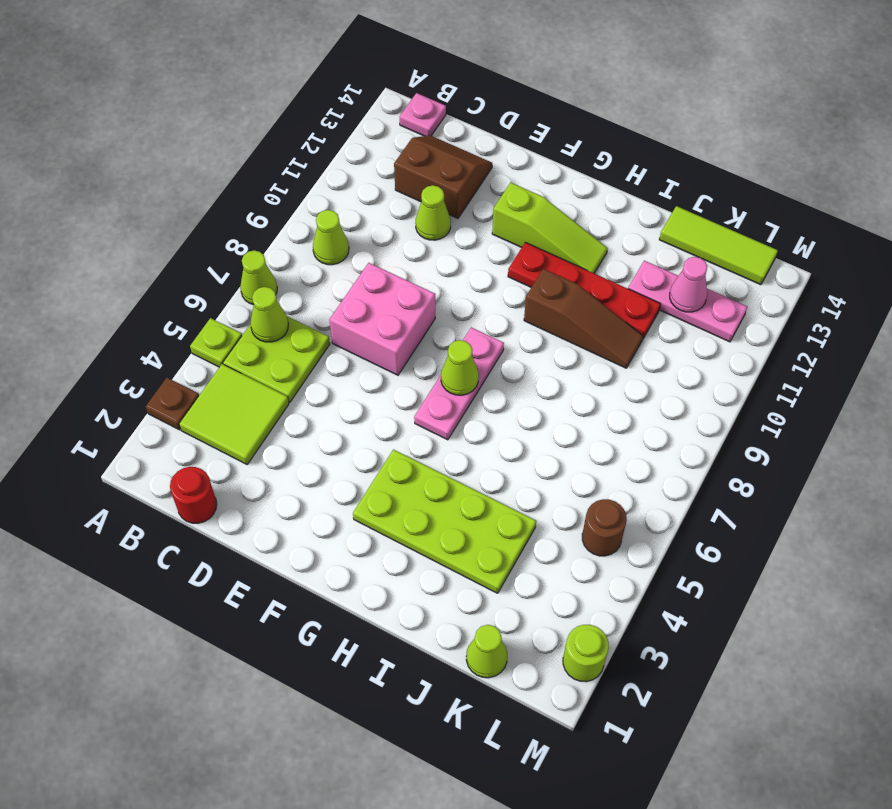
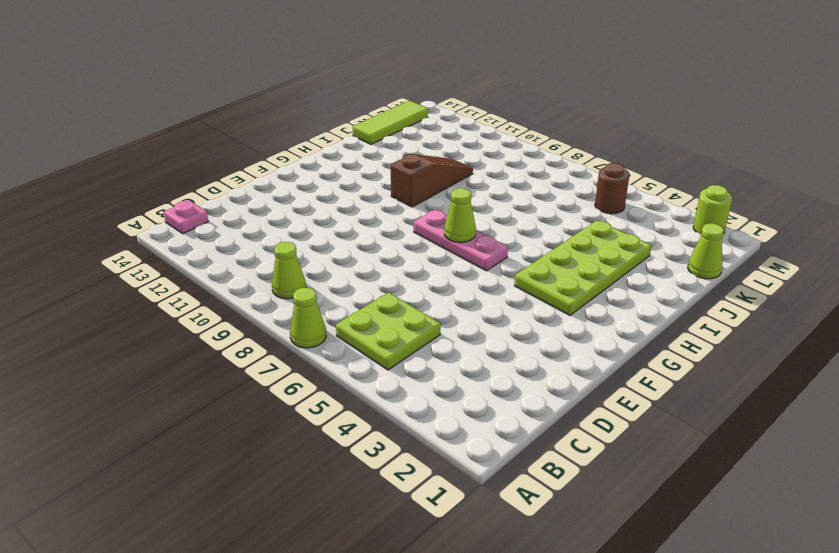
none -> brown plate A3 level 1
none -> lime plate A5 level 1
none -> lime tile B3:C4 level 1

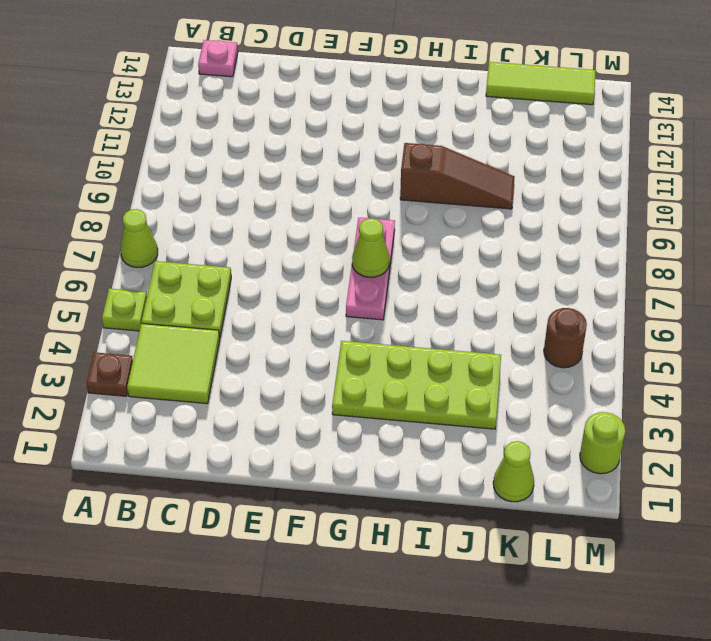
none -> lime cone B9 level 1
none -> red round brick C1 level 1
none -> brown slope C12:D13 level 1 top 12

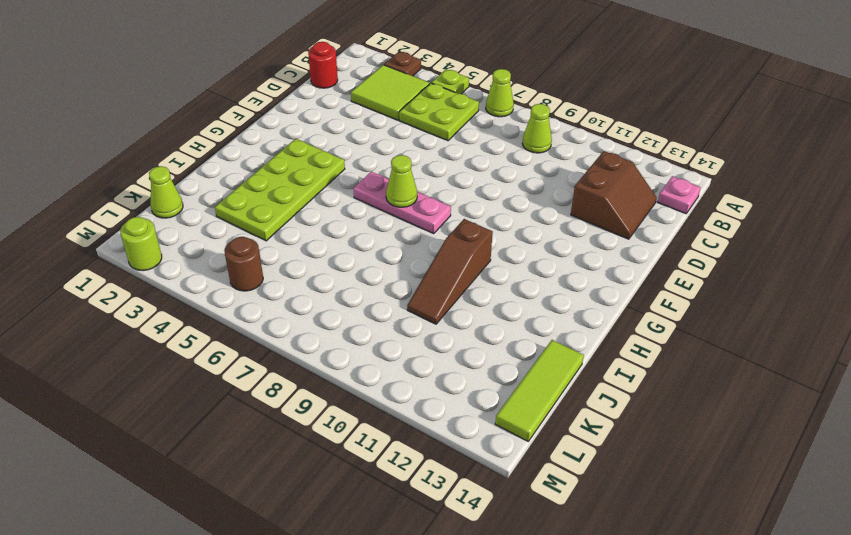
none -> pink brick D7:E8 level 1
none -> lime cone D11 level 1
none -> lime slope F12:H12 level 1 top F

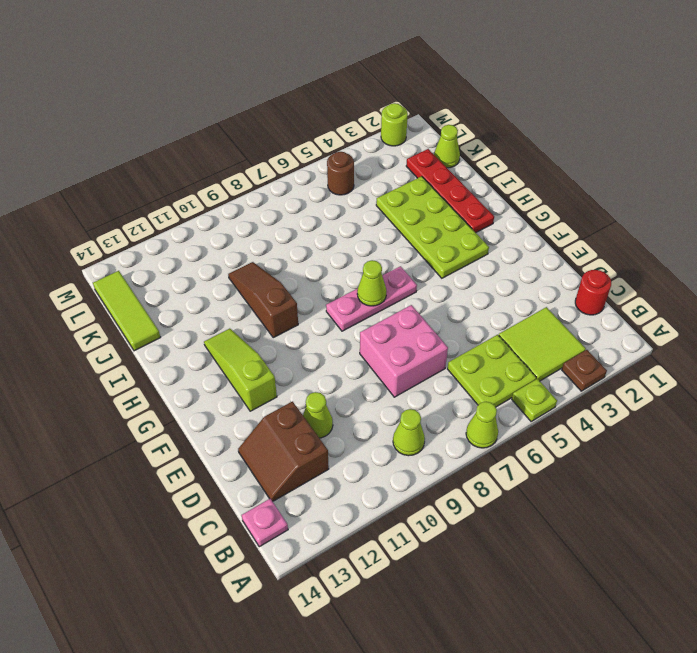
red plate H2:K2 level 1 -> red plate G11:J11 level 1
none -> pink plate J12:L12 level 1
none -> lime cone B6 level 2
none -> pink cone K12 level 2

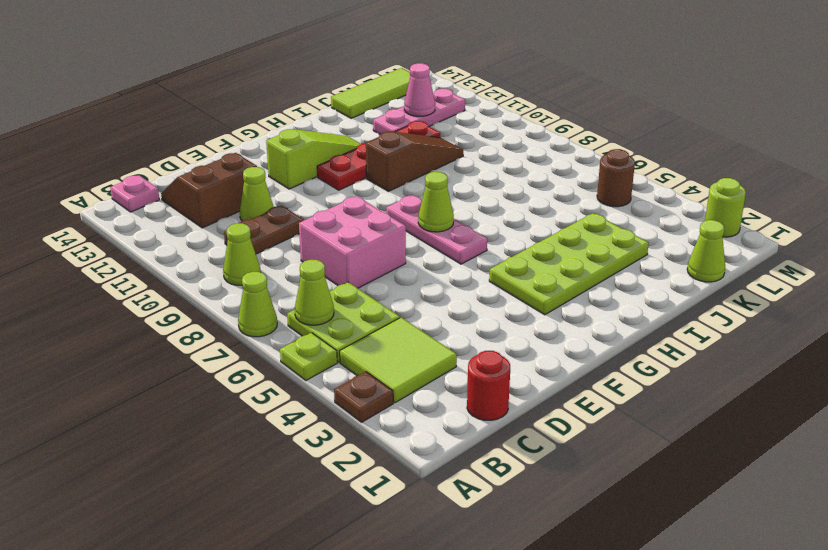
brown plate C10:D10 level 1 -> none

